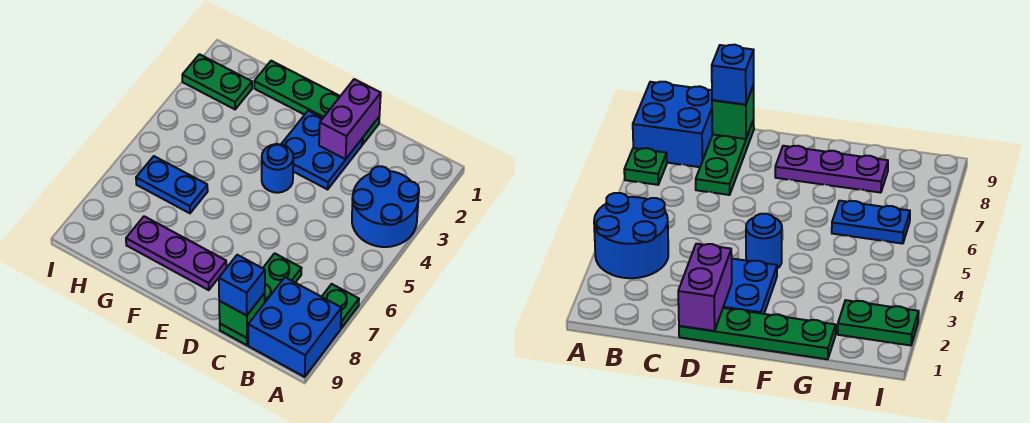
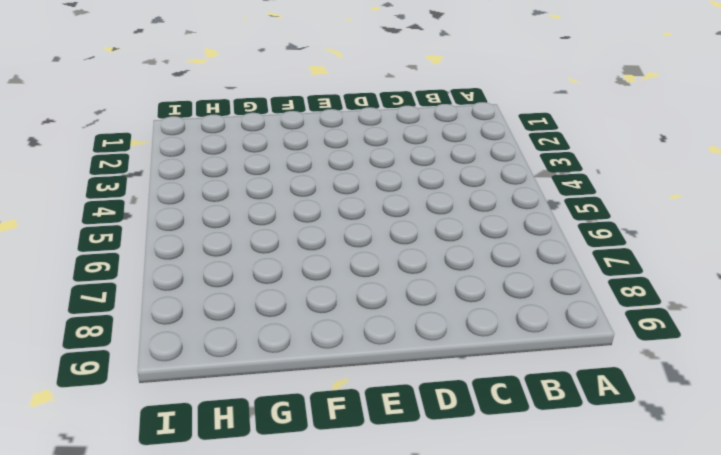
none -> blue round brick A3:B4 level 1
none -> green plate A7 level 1
none -> blue brick A8:B9 level 1

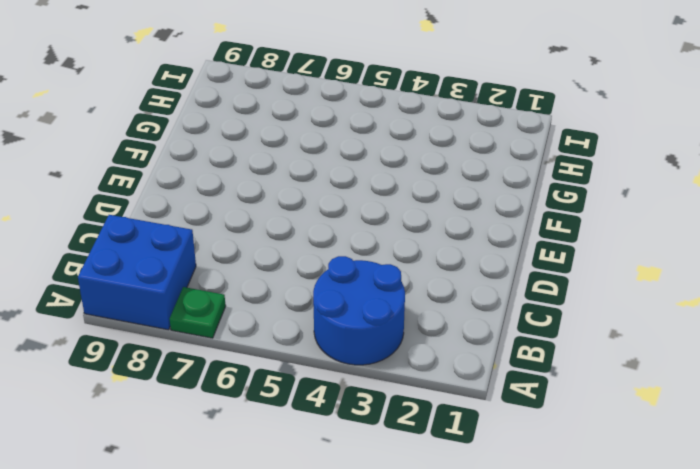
none -> green plate C7:C9 level 1
none -> green plate D1:G1 level 1
none -> blue plate D2:E3 level 1

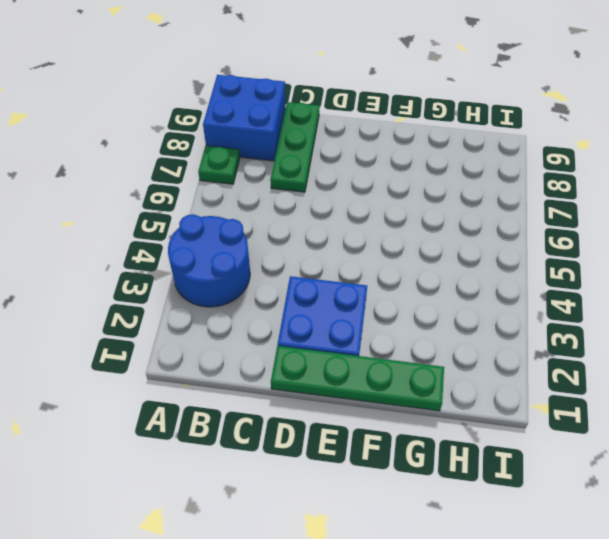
none -> blue round brick E4 level 1
none -> purple plate E8:G8 level 1
none -> blue plate G6:H6 level 1

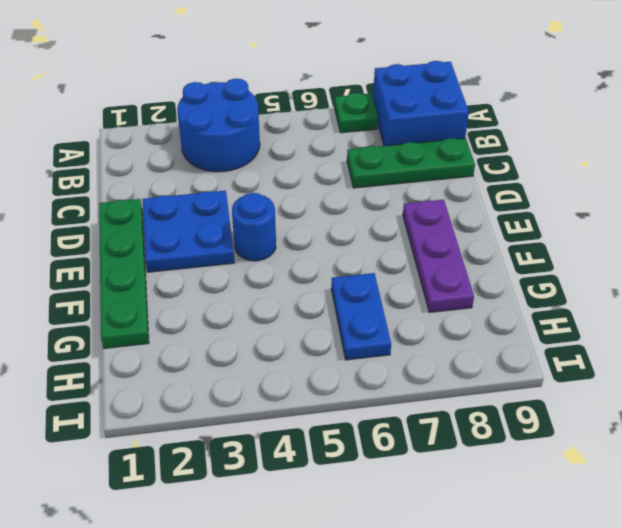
none -> green plate H2:I2 level 1
none -> green brick C9 level 2
none -> purple brick D1:D2 level 2

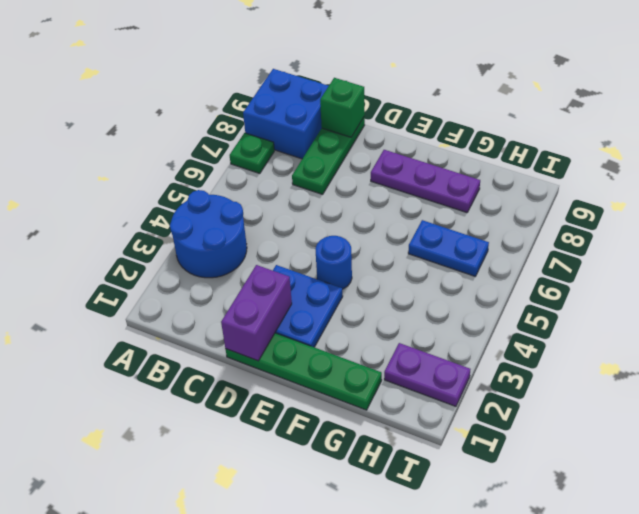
purple plate H2:I2 level 1 -> green plate H2:I2 level 1
none -> blue brick C9 level 3

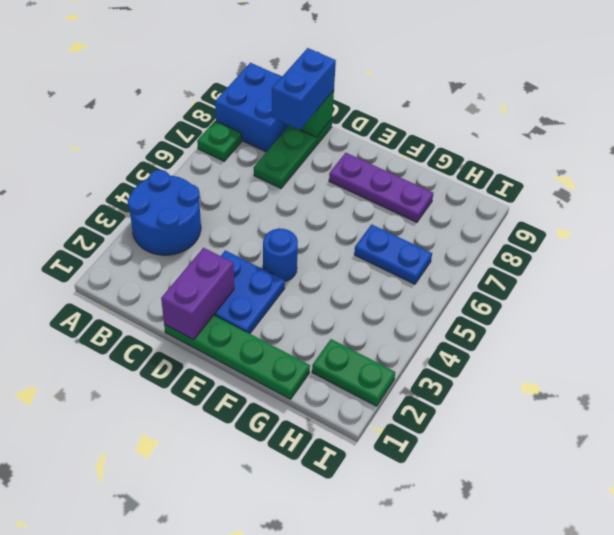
blue brick C8:C9 level 3 -> blue brick C9 level 3

